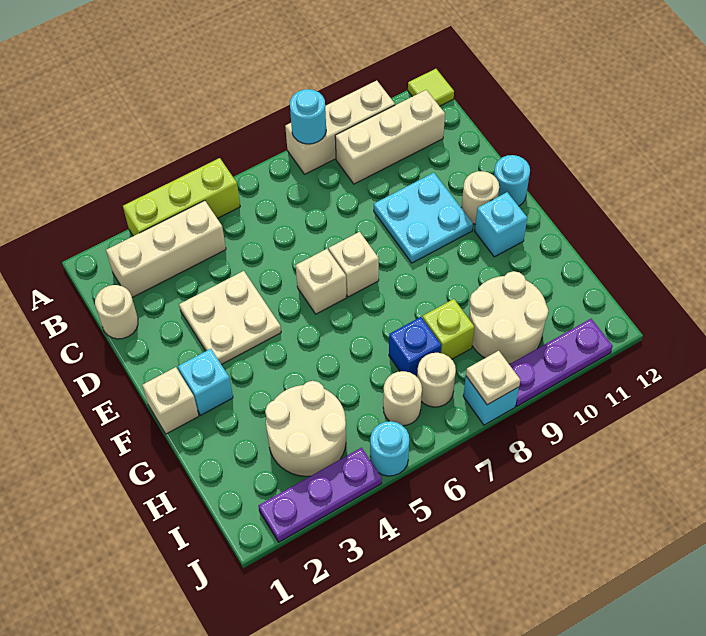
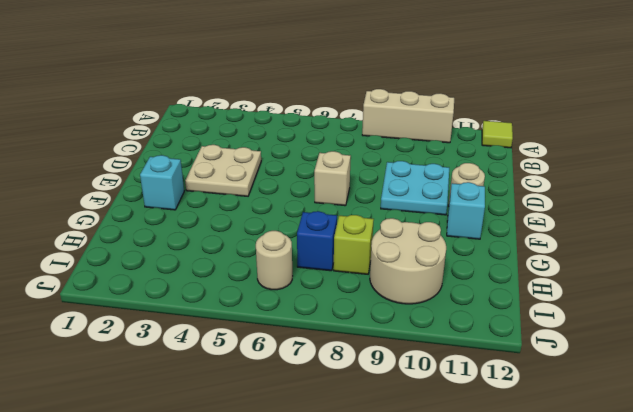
none -> lime brick A3:A5 level 1
none -> tan brick B2:B4 level 1
none -> tan brick B9:B11 level 1

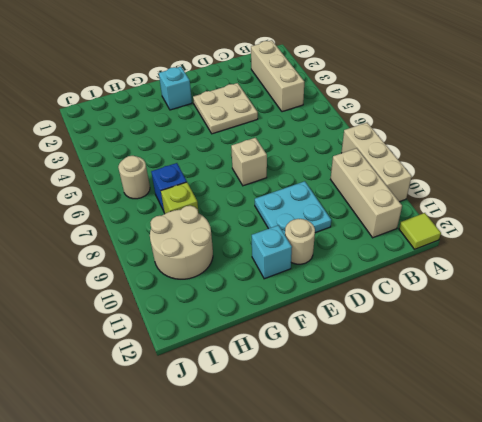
none -> lime brick A3:A5 level 1
none -> tan round brick C1 level 1
none -> tan brick E6 level 1

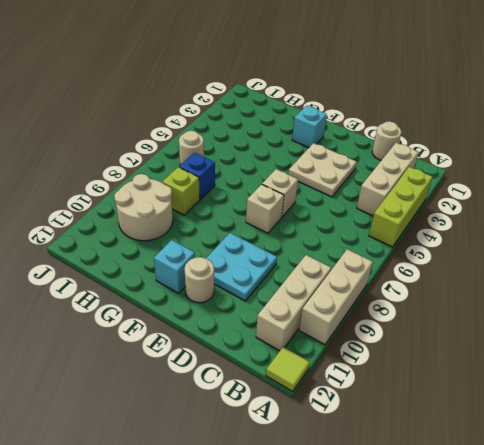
none -> cyan round brick E12 level 1
none -> tan brick F1 level 1
none -> tan round brick H3:I4 level 1

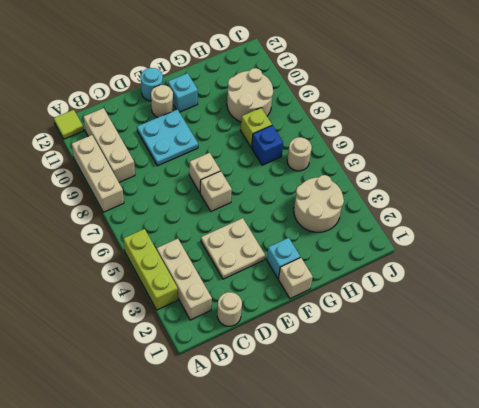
none -> tan round brick I7 level 1
none -> purple plate J2:J4 level 1
none -> cyan round brick J5 level 1

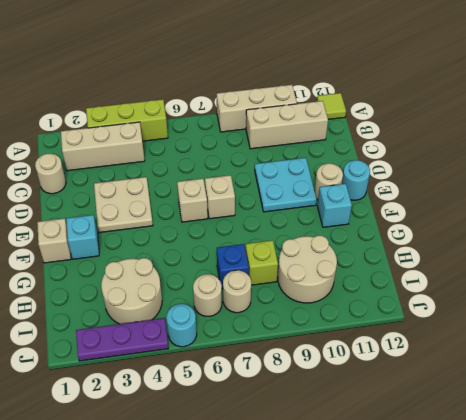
none -> cyan brick J8 level 1
none -> purple plate J9:J11 level 1
none -> cyan round brick A8 level 2

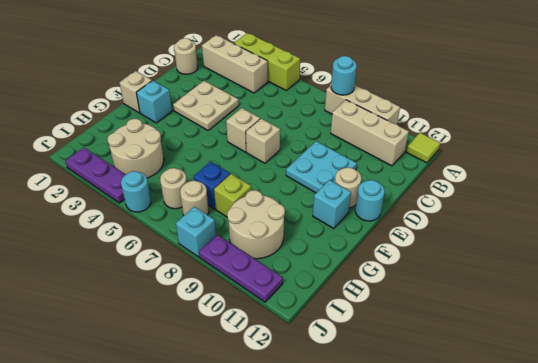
none -> tan plate J8 level 2

